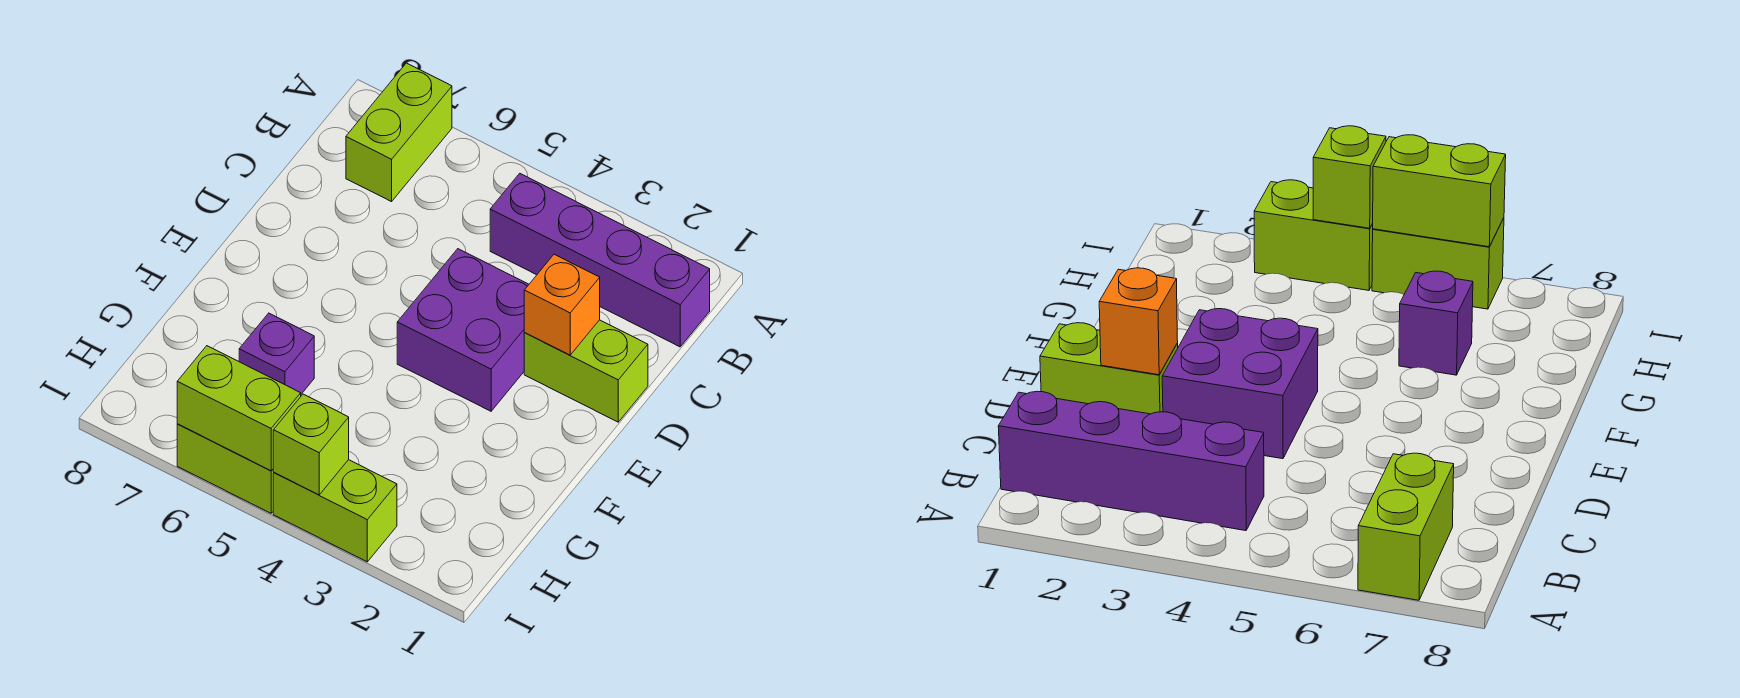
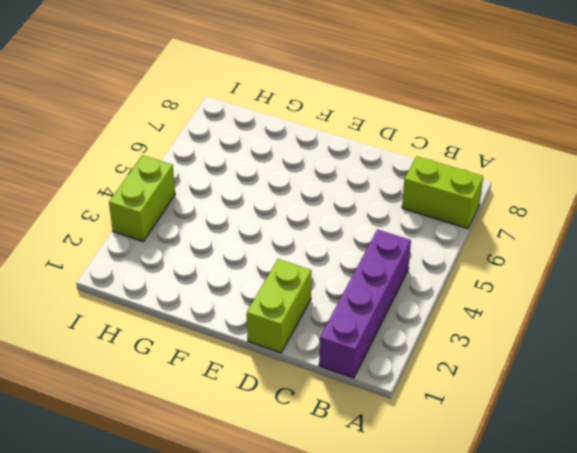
none -> purple brick D3:E4 level 1
none -> purple brick G6 level 1

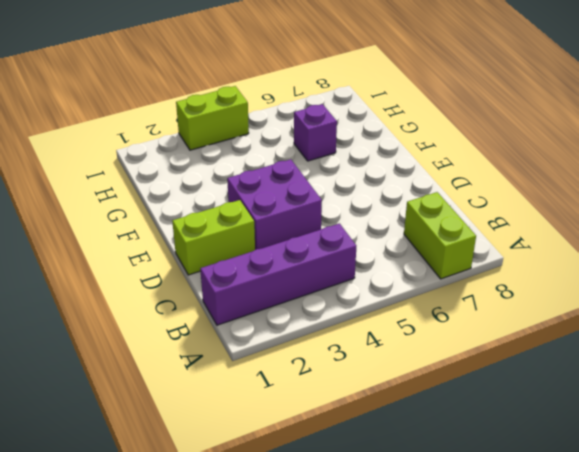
none -> lime brick I5:I6 level 1
none -> orange brick D2 level 2

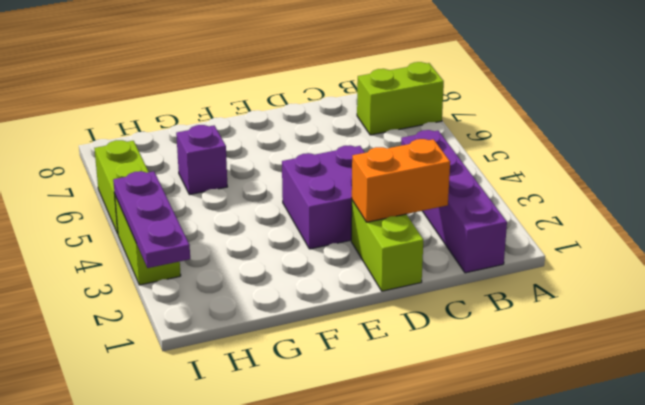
orange brick C2:D2 level 2 -> orange brick D2 level 2
purple plate I2:I4 level 2 -> lime brick I4 level 2
none -> lime brick I5:I6 level 2

